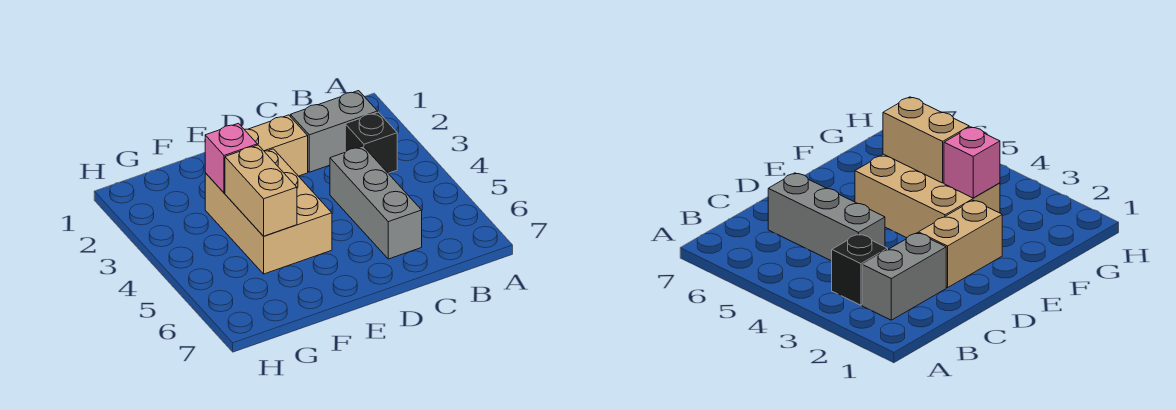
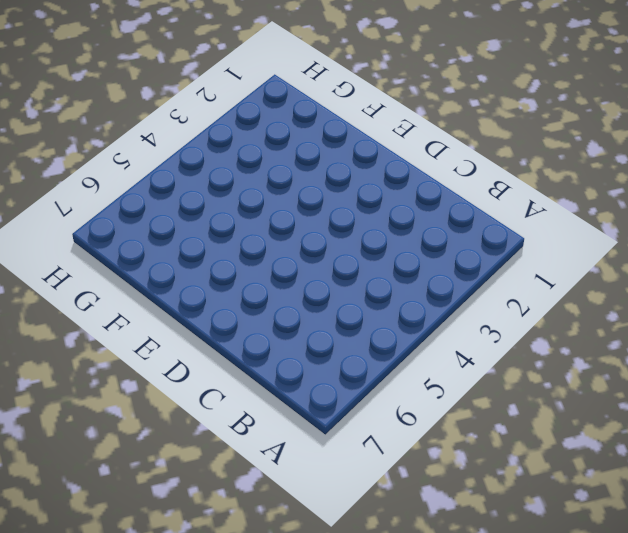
none -> grey brick B2:C2 level 1
none -> black brick B3 level 1

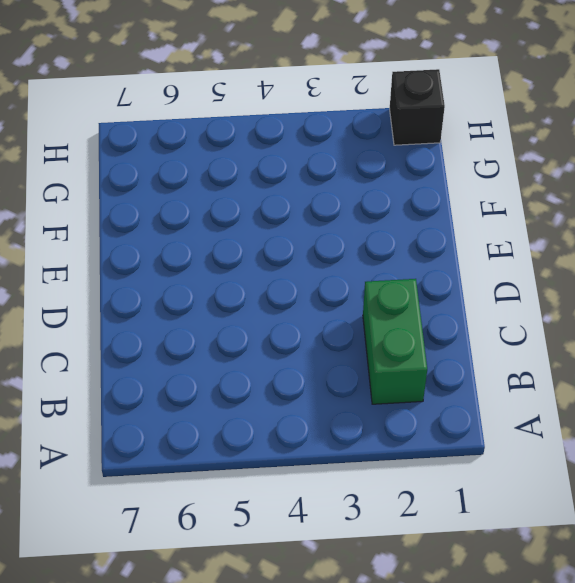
green brick B2:C2 level 1 -> grey brick B2:C2 level 1
black brick H1 level 1 -> black brick B3 level 1
none -> grey brick C4:C6 level 1
none -> tan brick D2:E2 level 1

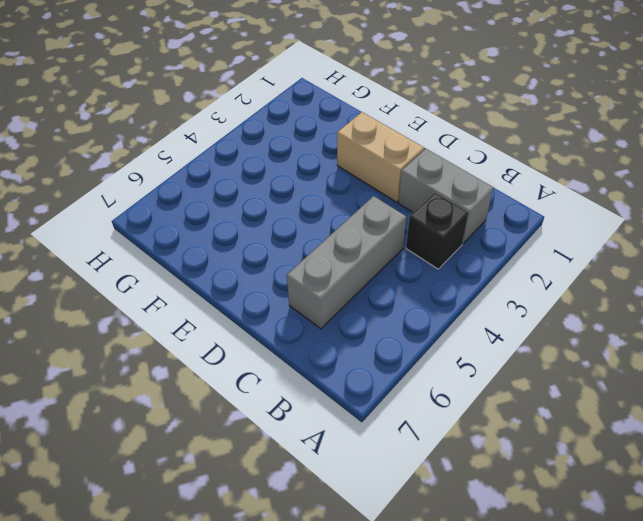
none -> tan brick E3:F5 level 1
none -> pink brick F3 level 2

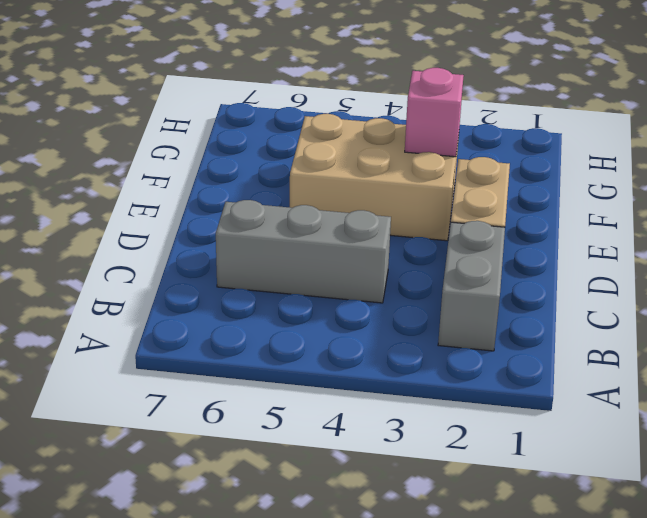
none -> black brick B3 level 1
none -> tan brick F4:F5 level 2

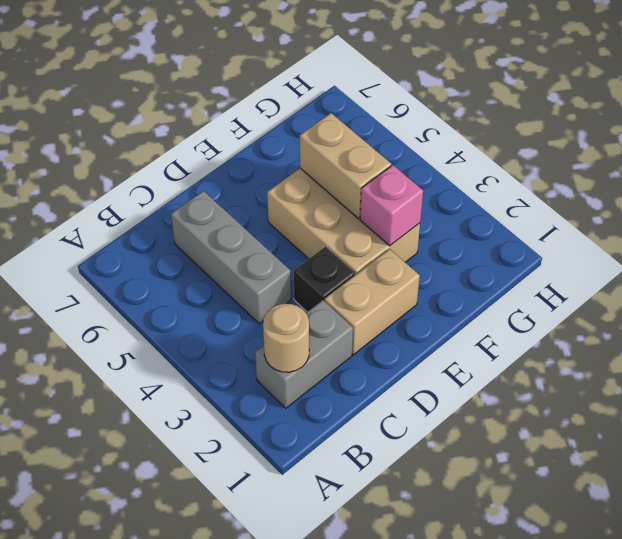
tan round brick B2 level 2 -> none
black brick D3 level 1 -> black brick B3 level 1

